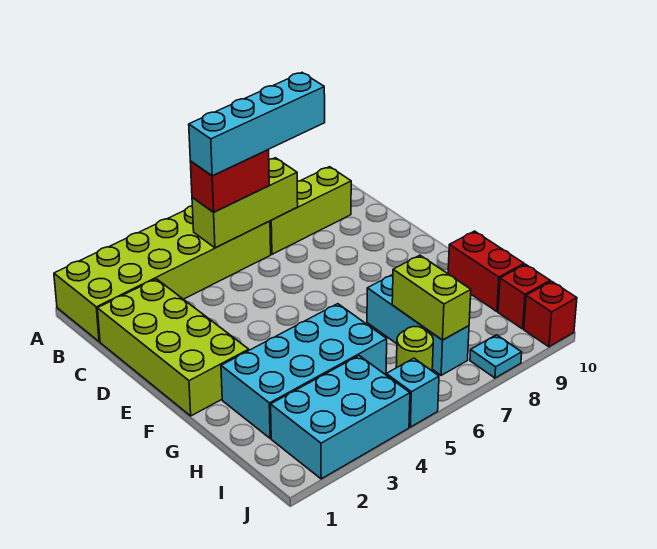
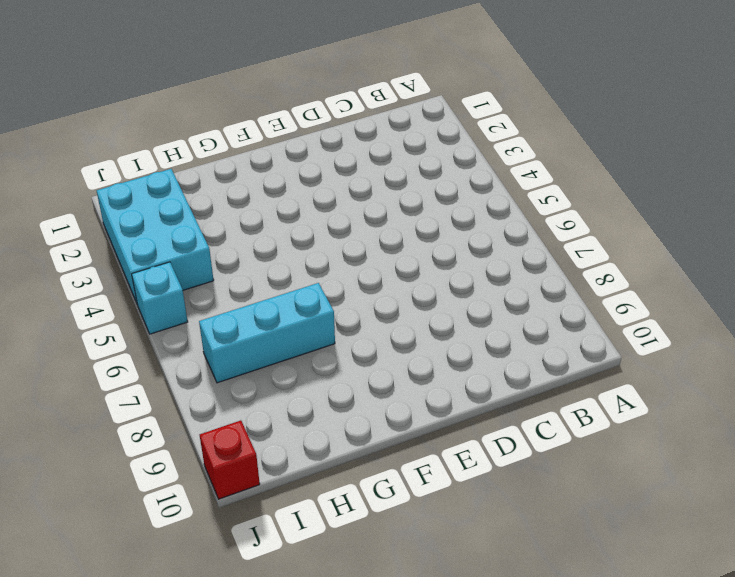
none -> lime brick A1:B6 level 1
none -> lime brick B7:B9 level 1
none -> lime brick C1:F2 level 1

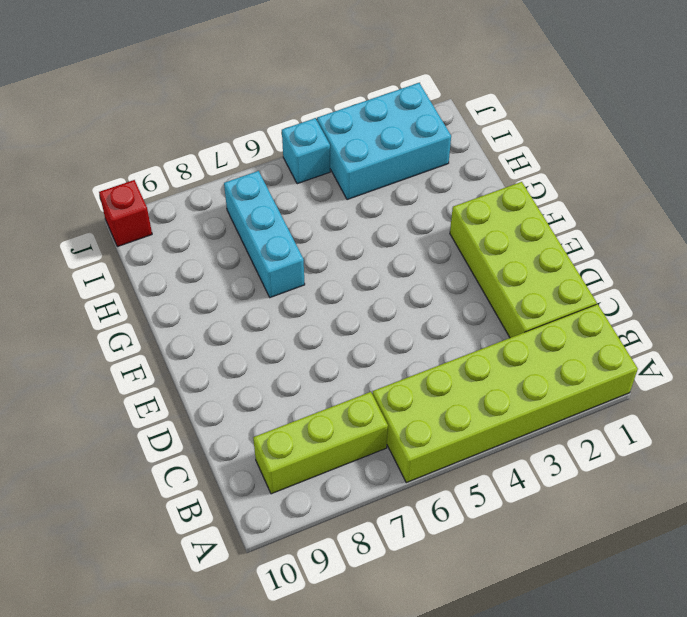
none -> cyan brick G2:H5 level 1
none -> red brick G10:H10 level 1
none -> lime round brick I6 level 1

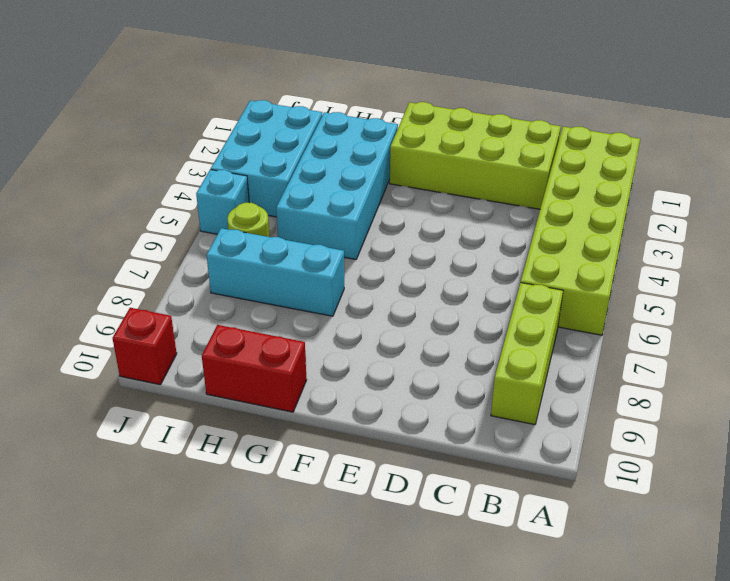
none -> red brick I10 level 1
none -> cyan plate J8 level 1
none -> lime brick B5:B7 level 2

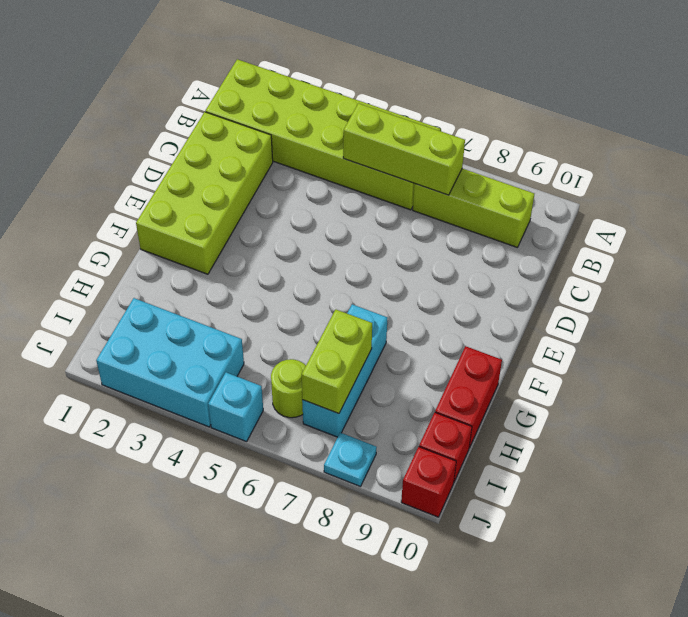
none -> cyan brick G2:H5 level 1
none -> red brick B5:B6 level 3
none -> cyan brick B5:B8 level 4

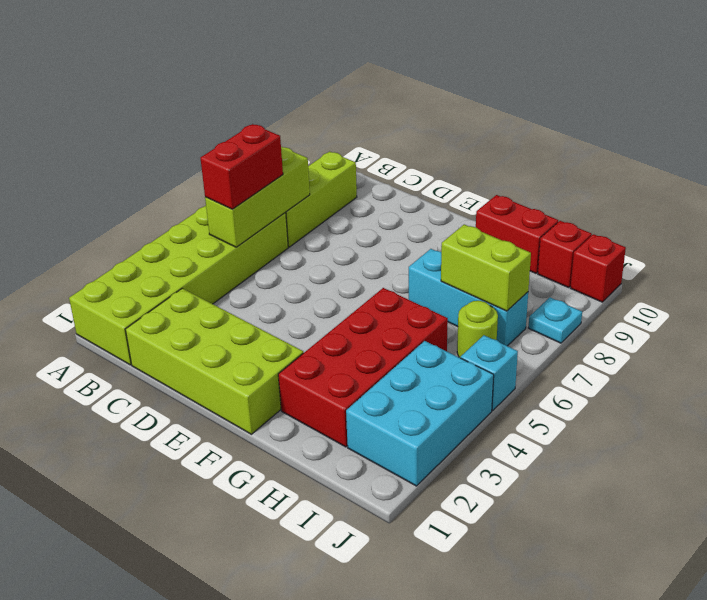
red brick G2:H5 level 1 -> cyan brick G2:H5 level 1
none -> cyan brick B5:B8 level 4

